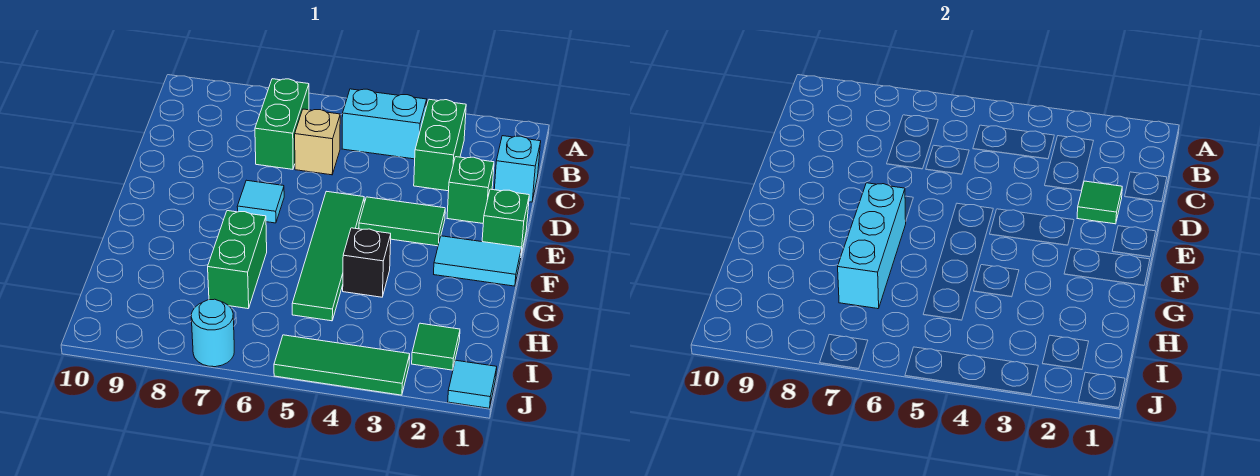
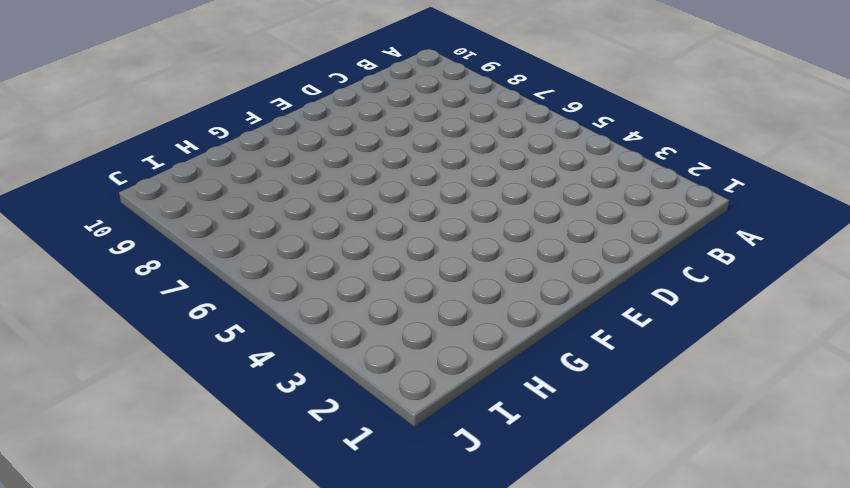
none -> green brick B3:C3 level 1
none -> cyan brick B4:B5 level 1
none -> green brick B7:C7 level 1

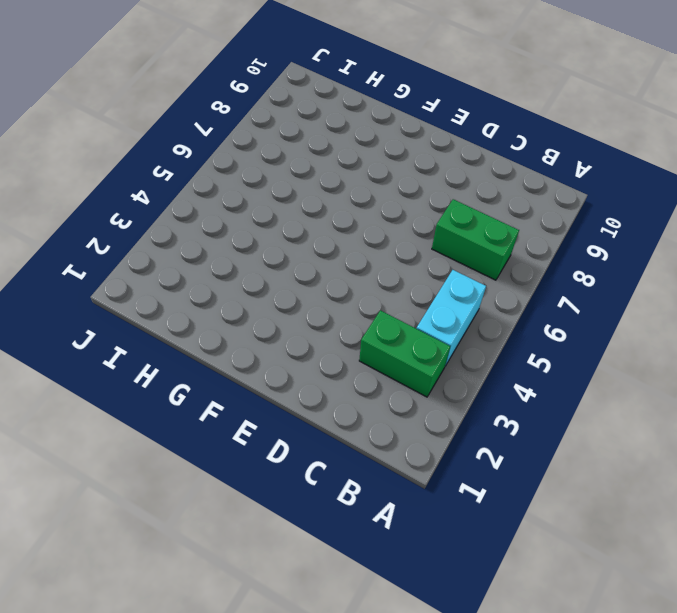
none -> cyan brick C1 level 1
none -> tan brick C6 level 1
none -> green brick D2 level 1

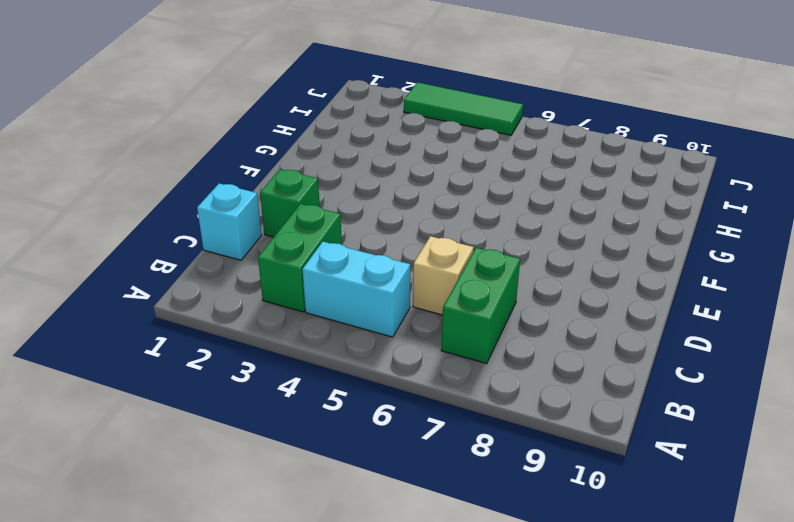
none -> green brick E1 level 1
none -> green tile E3:E4 level 1
none -> green tile E5:H5 level 1

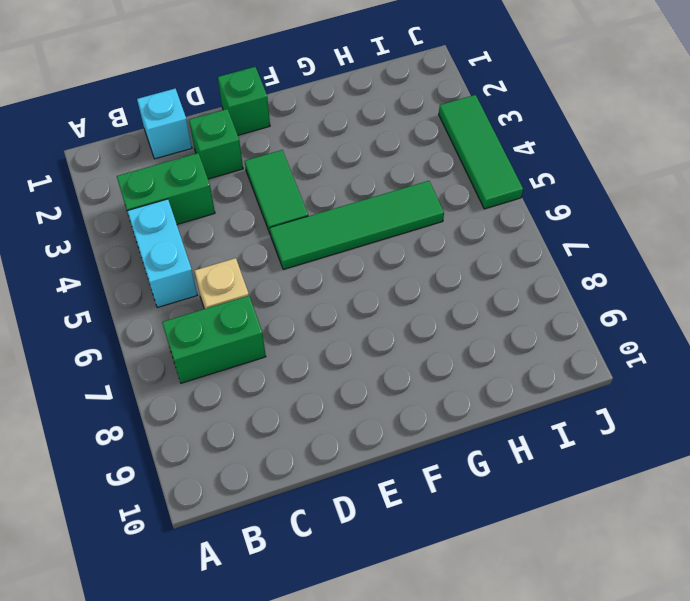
none -> cyan tile E7 level 1
none -> cyan tile F1:F2 level 1
none -> black brick G4 level 1

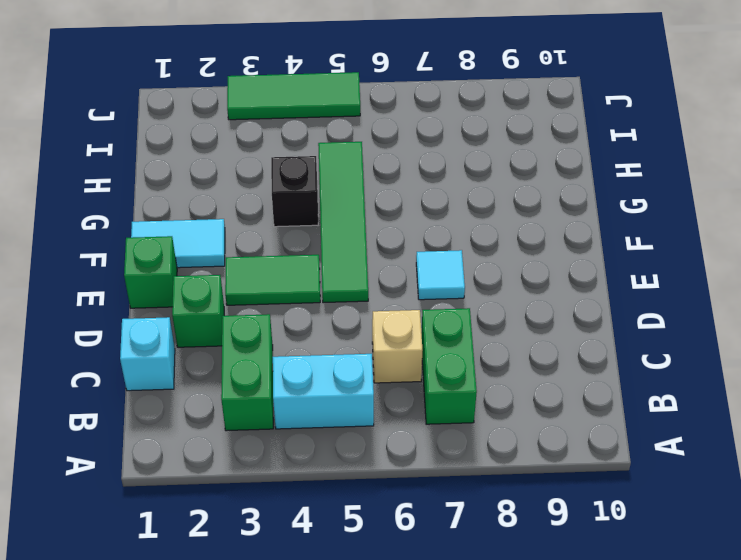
none -> green brick G7:H7 level 1
none -> green tile I2 level 1
none -> cyan tile J1 level 1

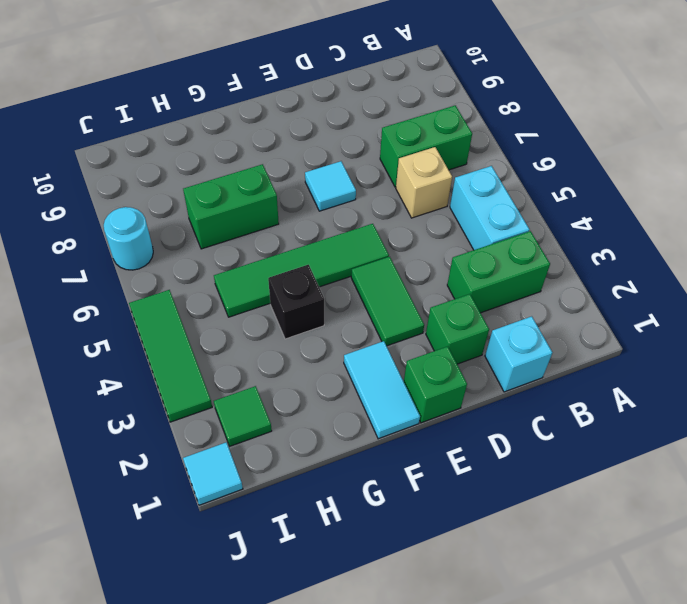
none -> green tile D2 level 2
none -> cyan brick F7:H7 level 2

